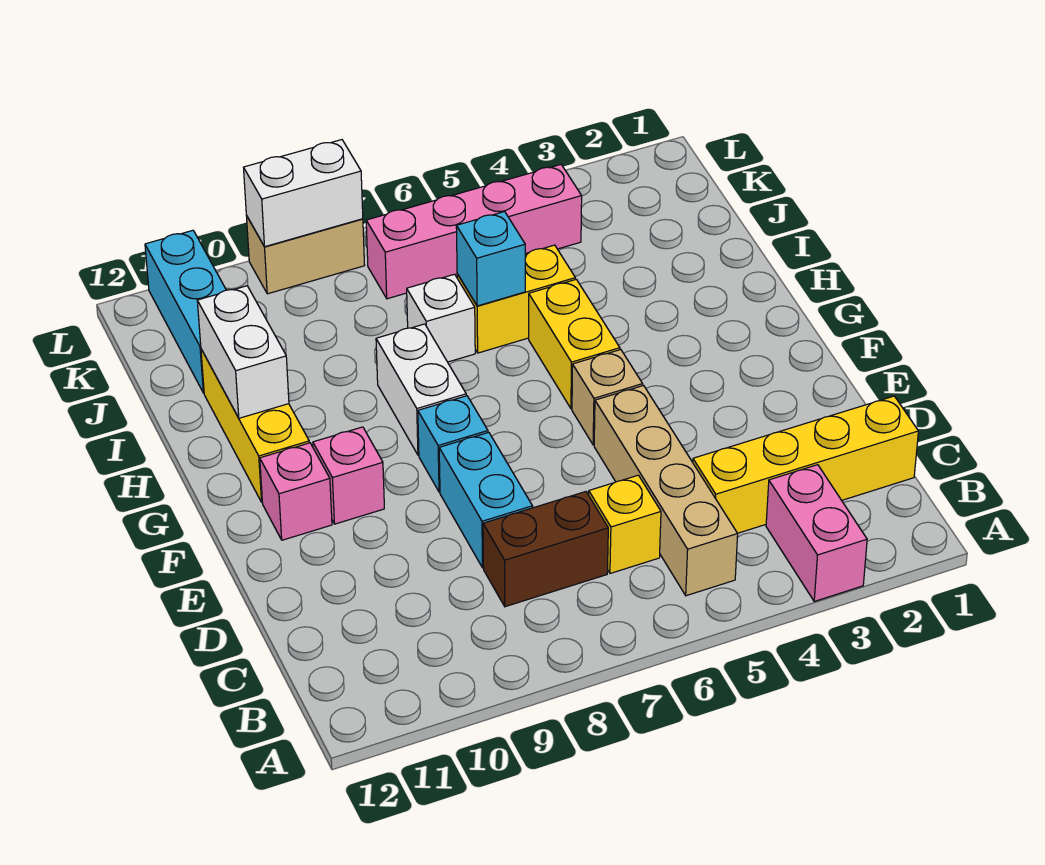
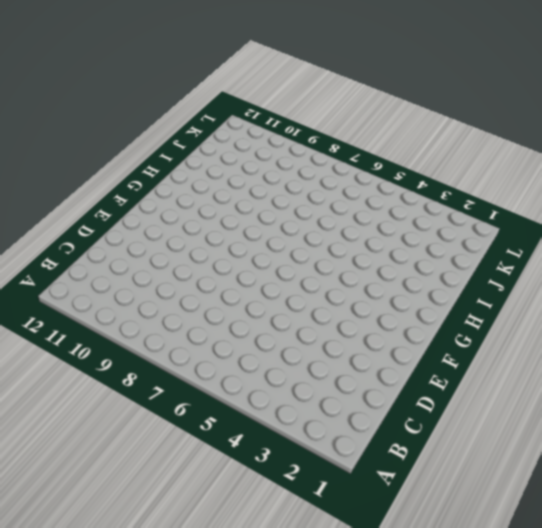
none -> pink brick A3:B3 level 1
none -> tan brick B5:E5 level 1
none -> yellow brick C1:C4 level 1

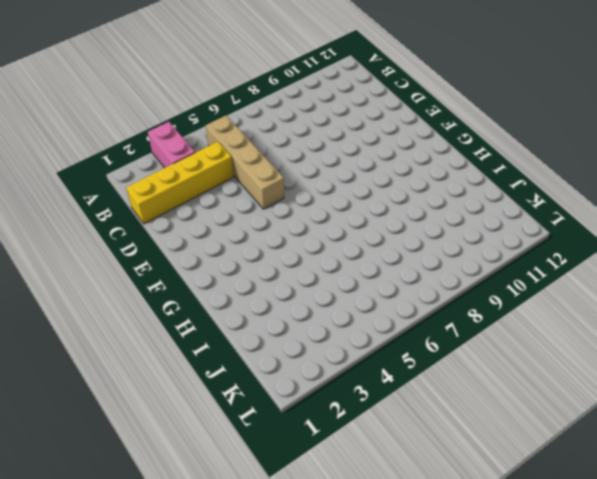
none -> yellow brick C6 level 1
none -> brown brick C7:C8 level 1
none -> cyan brick D8:E8 level 1

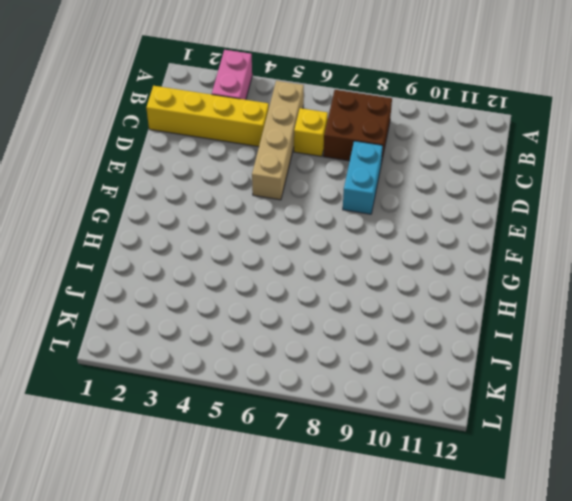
brown brick B7:C8 level 1 -> brown brick C7:C8 level 1
none -> tan brick F5 level 1
none -> cyan brick F8 level 1
none -> pink brick F10 level 1

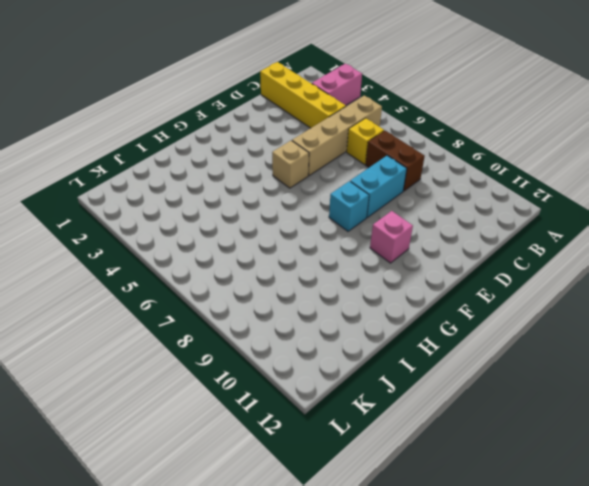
none -> pink brick F11 level 1
none -> yellow brick G5:H5 level 1
none -> white brick G8:H8 level 1

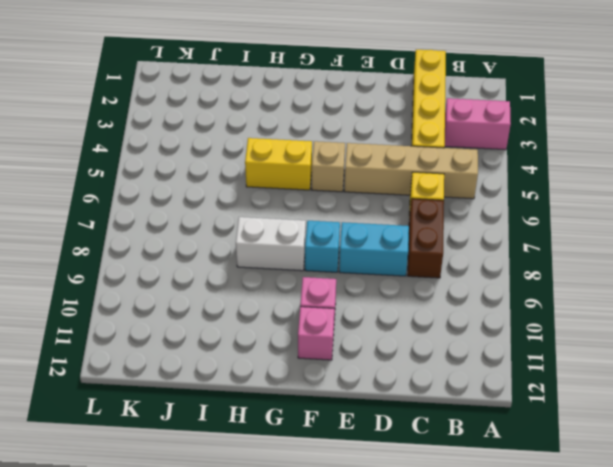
none -> yellow brick G11:I11 level 1
none -> yellow brick I5:I6 level 1
none -> white brick I7 level 1

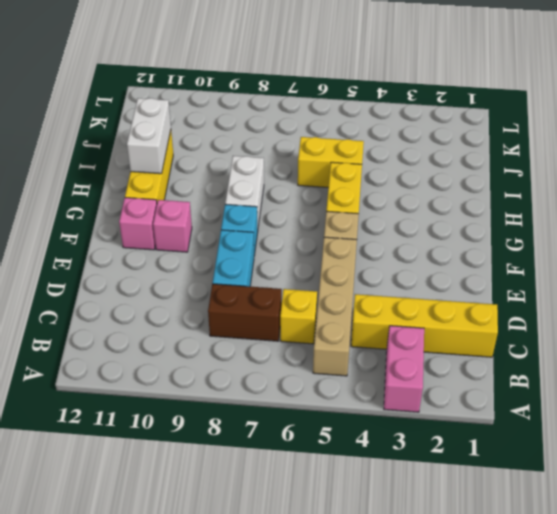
none -> white brick I7 level 1
none -> cyan brick J11:L11 level 1
none -> pink brick K4:K7 level 1

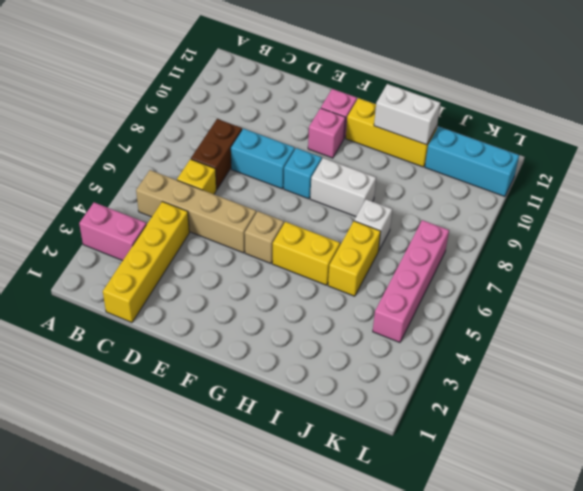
none -> tan brick L8:L9 level 1
none -> cyan brick I6 level 2
none -> white brick L8:L9 level 2

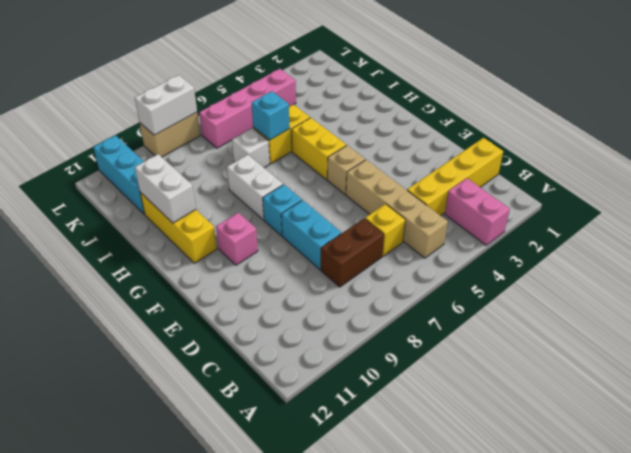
none -> pink brick F11 level 1

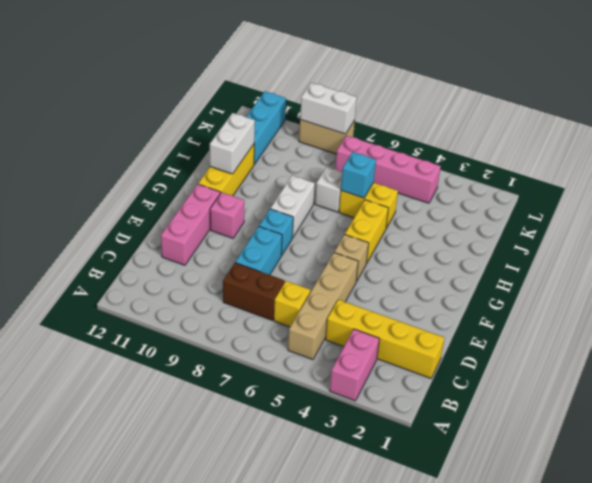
pink brick D11:F11 level 1 -> pink brick F11 level 1

